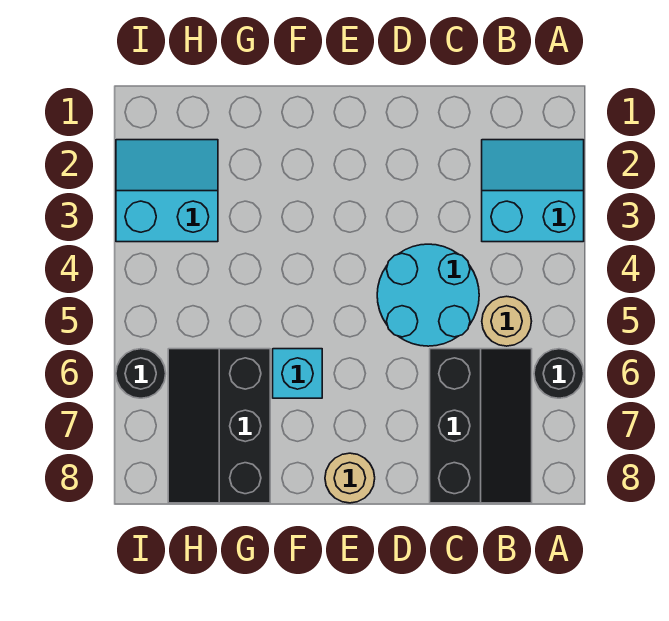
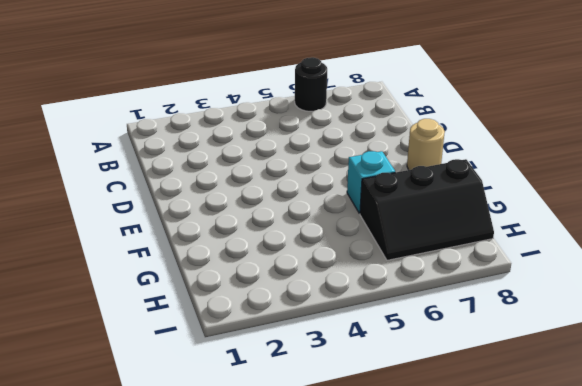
none -> cyan slope A2:B3 level 1 top 3
none -> tan round brick B5 level 1

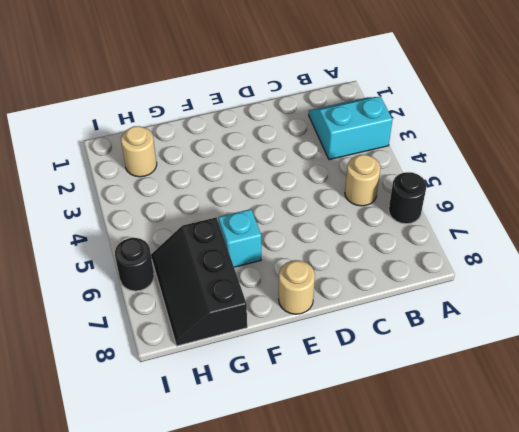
tan round brick H2 level 1 -> cyan slope H2:I3 level 1 top 3
none -> black slope B6:C8 level 1 top C
none -> cyan round brick C4:D5 level 1

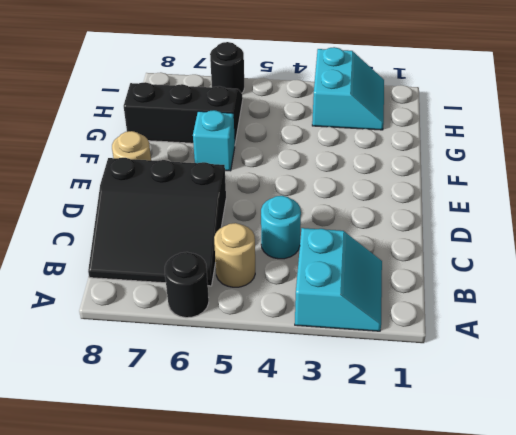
black slope B6:D8 level 1 top D -> black slope B6:C8 level 1 top C
cyan round brick C4 level 1 -> cyan round brick C4:D5 level 1

